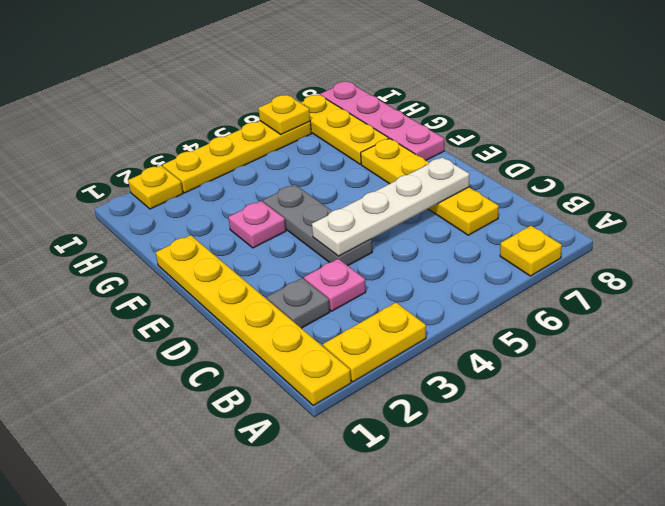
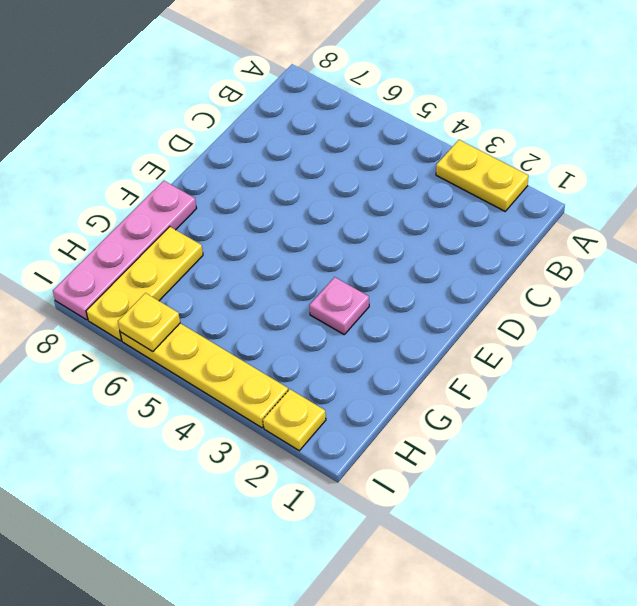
none -> yellow plate A1:F1 level 1
none -> yellow plate A7 level 1
none -> grey plate C2 level 1

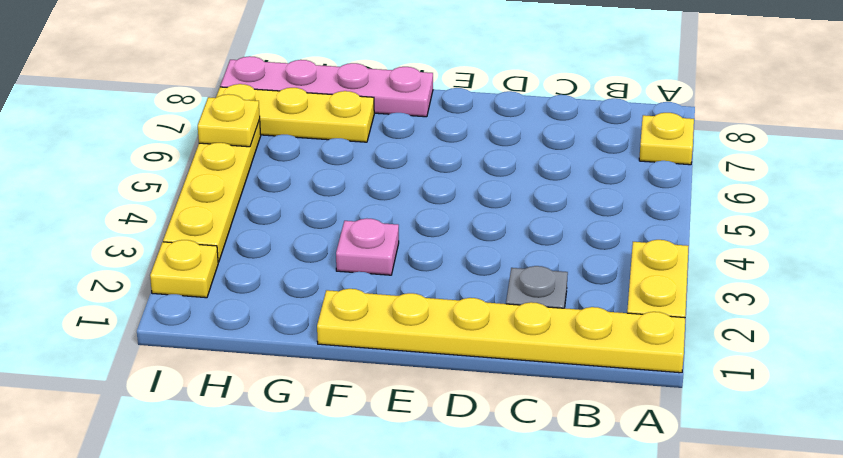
none -> pink plate C3 level 1
none -> yellow plate C7:F7 level 1
none -> grey plate D4:F4 level 1

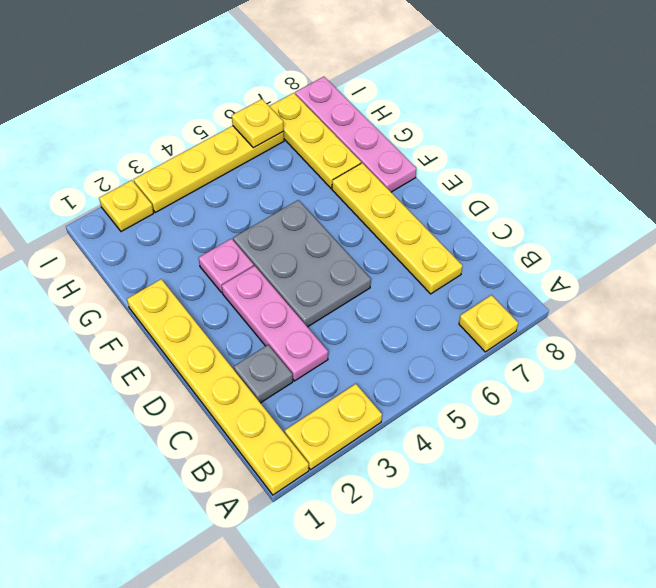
pink plate C3:E3 level 1 -> pink plate C3 level 1
grey plate D4:F5 level 1 -> grey plate D4:F4 level 1
none -> white plate D4:D7 level 2

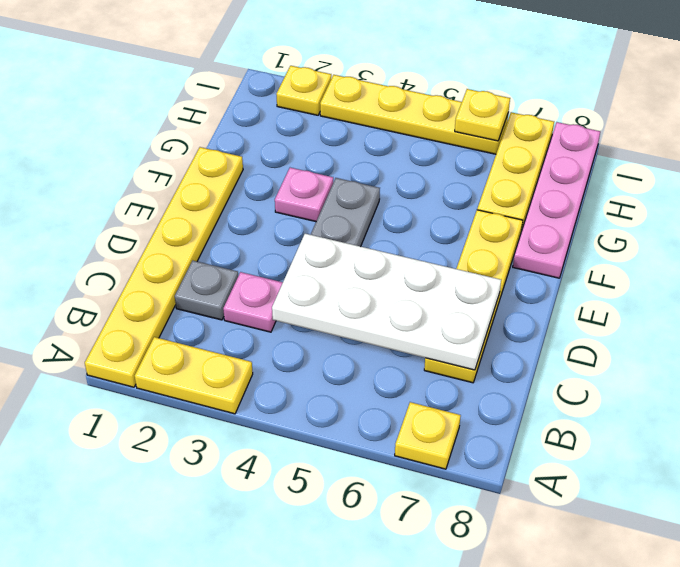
white plate C4:D7 level 2 -> white plate D4:D7 level 2

